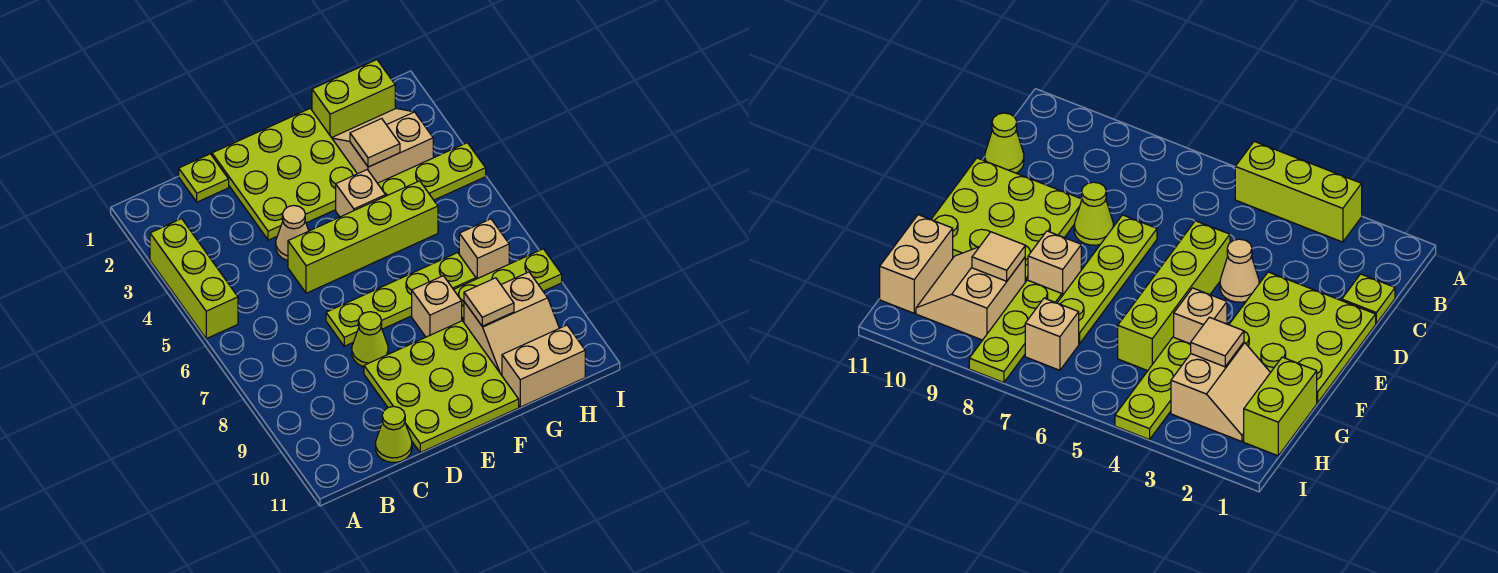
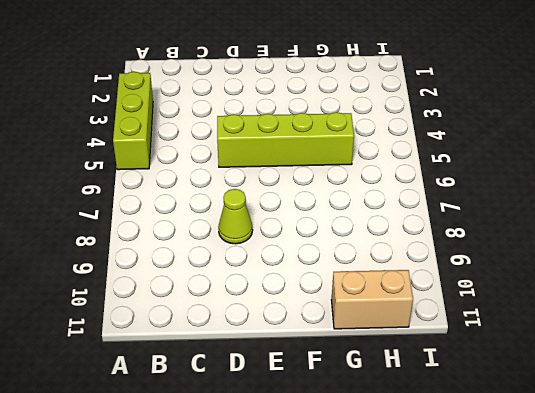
none -> lime plate C1 level 1
none -> lime cone C11 level 1
none -> lime plate D1:F3 level 1

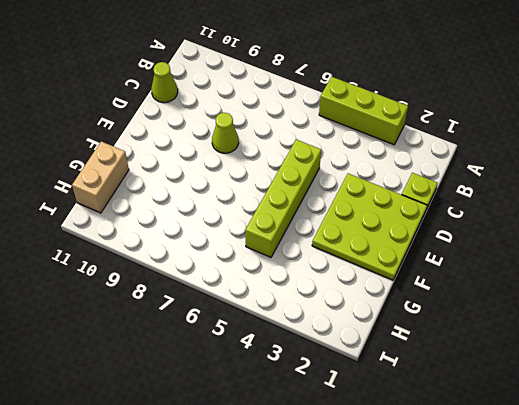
none -> tan cone D4 level 1
none -> lime plate D7:G7 level 1
none -> lime plate D9:F11 level 1

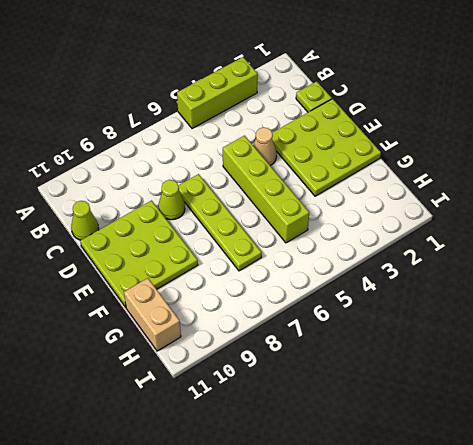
none -> tan brick F4 level 1
none -> tan brick F8 level 1
none -> lime brick G1:H1 level 1

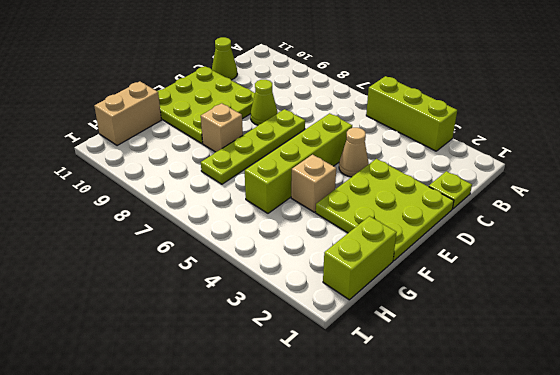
none -> tan slope G2:H3 level 1 top 3
none -> lime plate G4:I4 level 1
none -> lime plate G8:I8 level 1

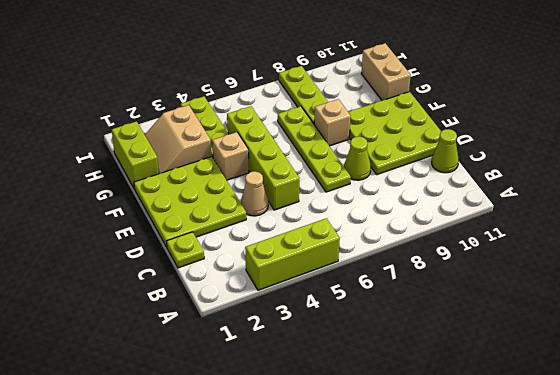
none -> tan slope G9:H10 level 1 top 9
none -> tan brick H7 level 1
none -> tan tile G3 level 2

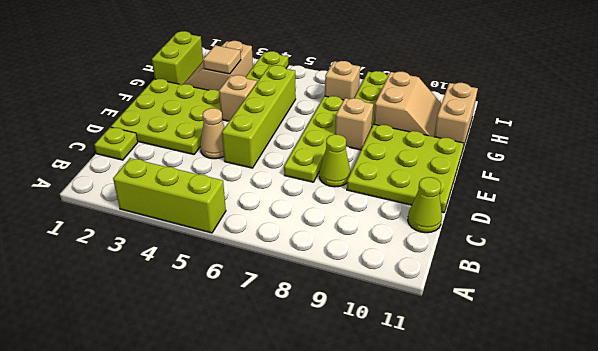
none -> tan tile G9 level 2

